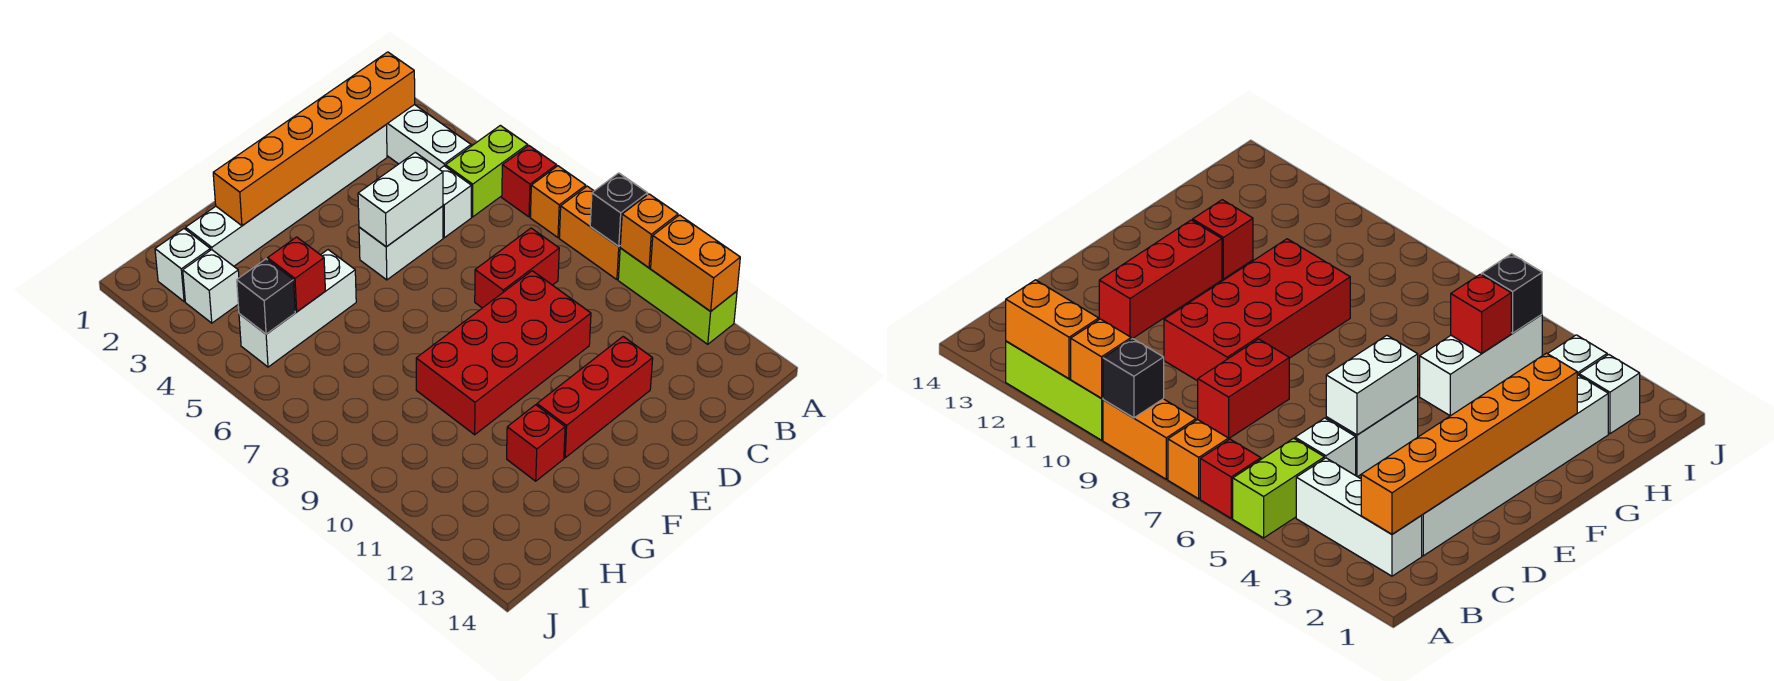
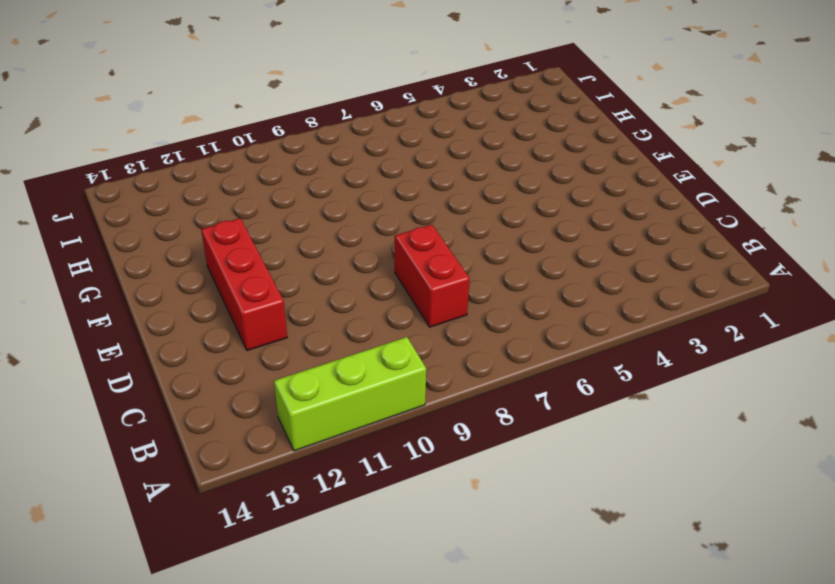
none -> lime brick A5:B5 level 1
none -> red brick A6 level 1
none -> orange brick A7 level 1

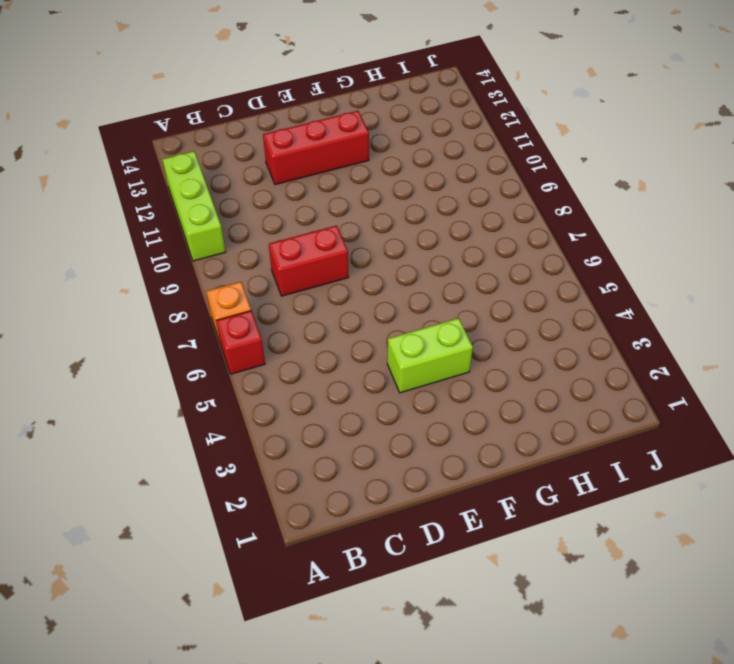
lime brick E4:F4 level 1 -> lime brick A5:B5 level 1
none -> orange brick A8:A9 level 1
none -> white brick B2:B4 level 1
none -> white brick C2:H2 level 1

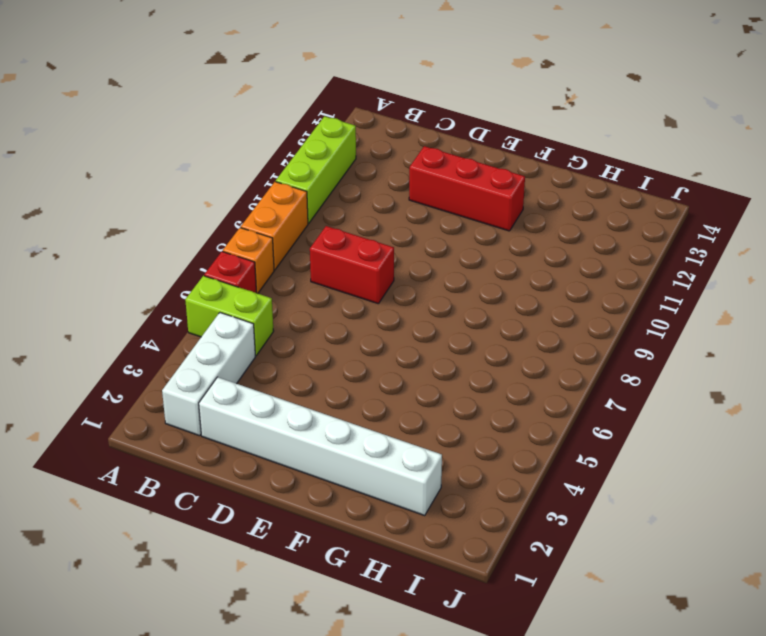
none -> white brick C5 level 1
none -> white brick D5:E5 level 1
none -> red brick D9:G10 level 1

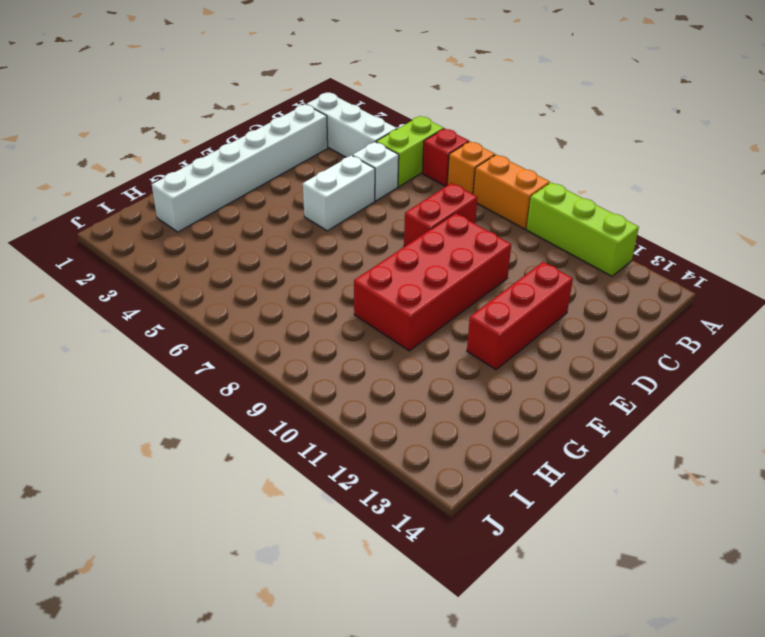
none -> white brick G5:I5 level 1
none -> red brick G12 level 1
none -> white brick I2 level 1

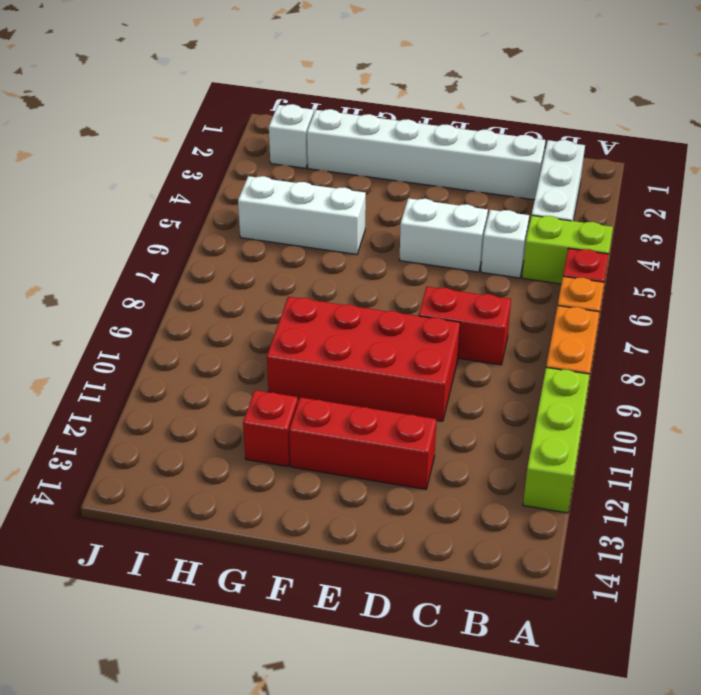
none -> white brick I3 level 1
none -> black brick A9 level 2
none -> orange brick A10 level 2

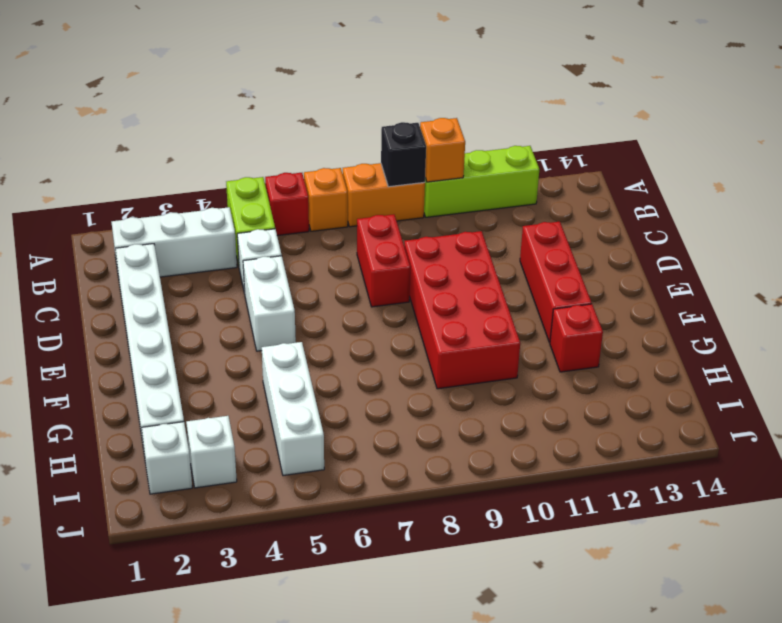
none -> orange brick A11:A12 level 2
none -> orange brick B2:G2 level 2
none -> white brick D5:E5 level 2

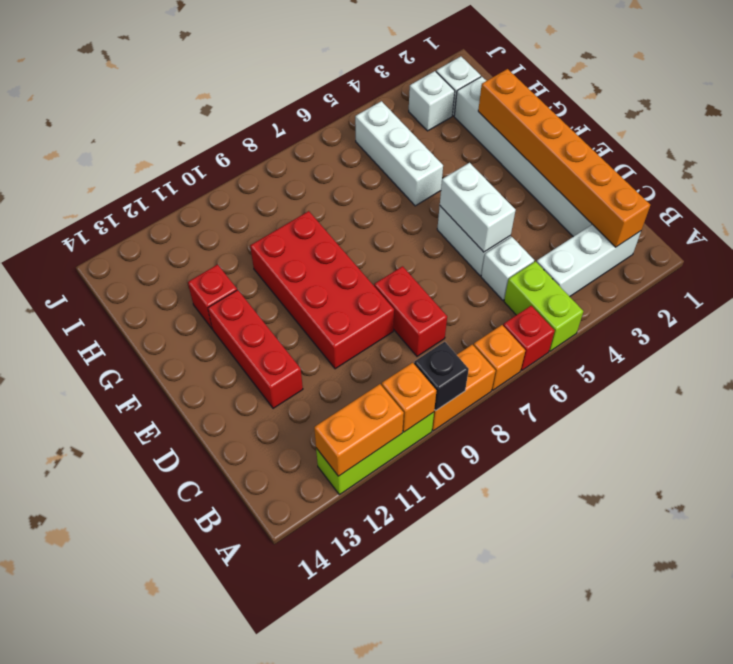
none -> red brick H5 level 2
none -> black brick I5 level 2

